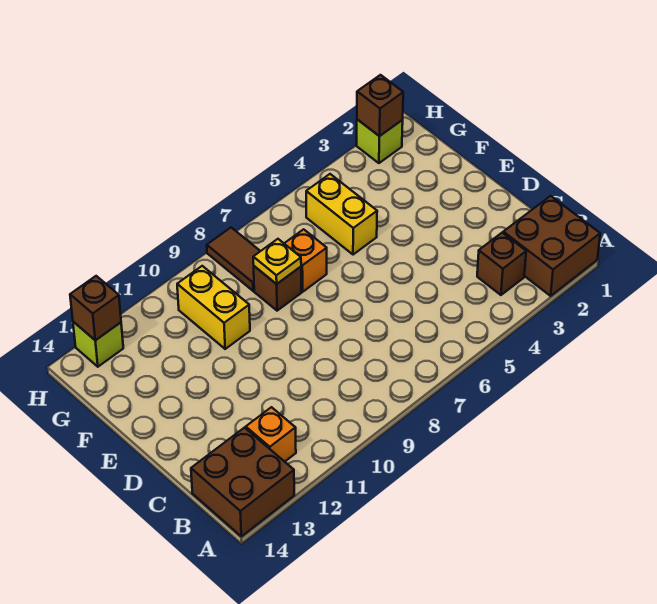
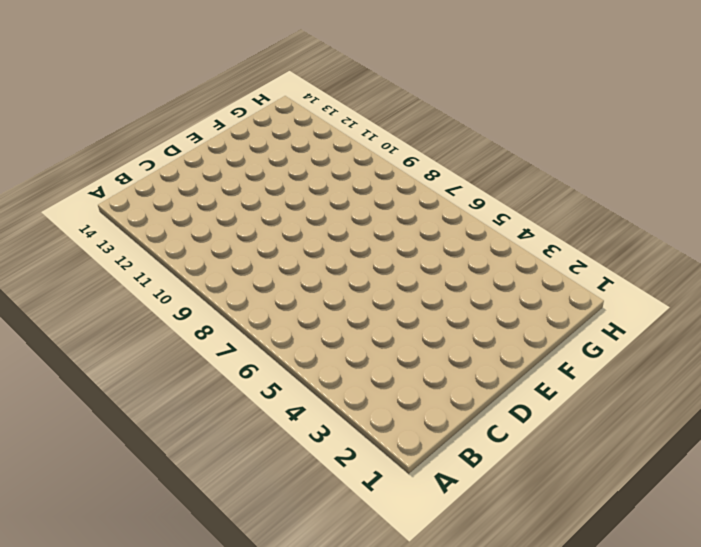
none -> brown brick A1:B2 level 1
none -> brown brick A13:B14 level 1
none -> brown brick B3 level 1

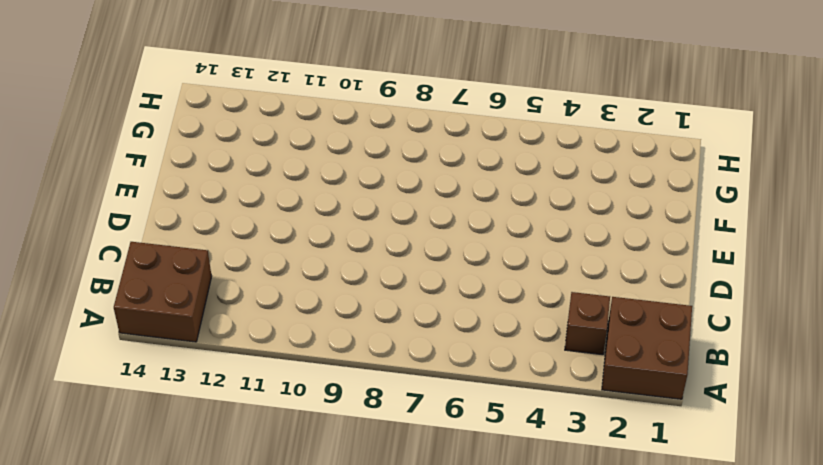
none -> orange brick B12 level 1
none -> yellow brick F5:G5 level 1
none -> orange brick F7 level 1

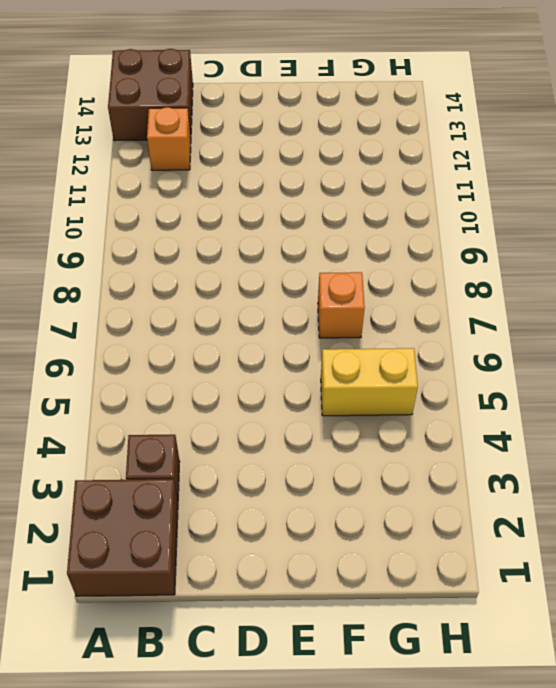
none -> brown brick F8 level 1
none -> yellow brick F10:G10 level 1
none -> brown tile G8:H8 level 1

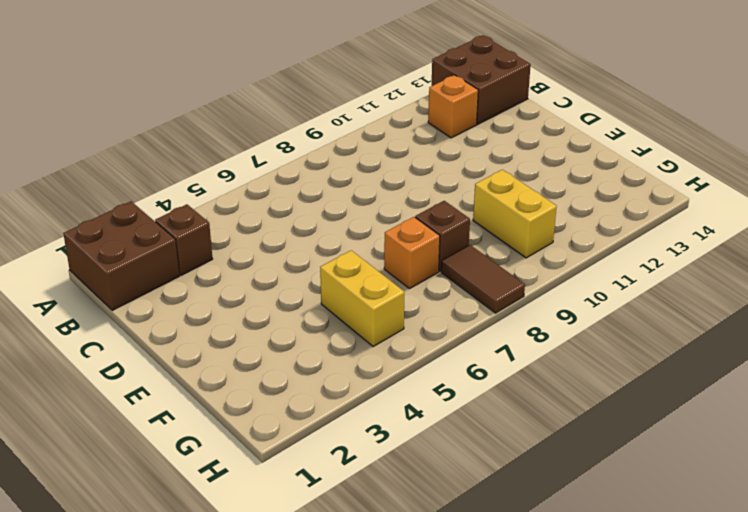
none -> lime brick H2 level 1
none -> lime brick H13 level 1
none -> yellow plate F8 level 2

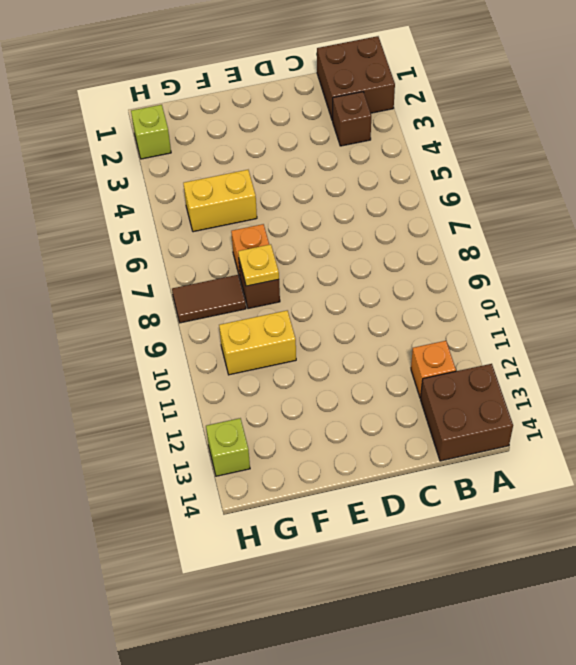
none -> brown brick H2 level 2
none -> brown brick H13 level 2

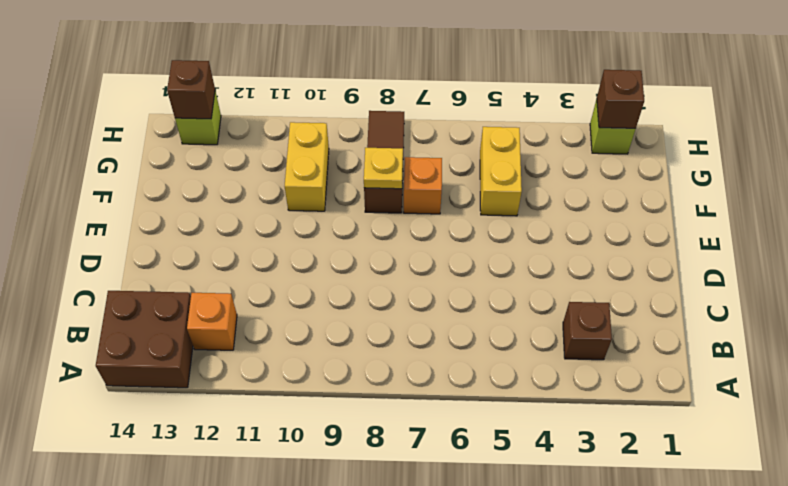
none -> brown brick A1:B2 level 1

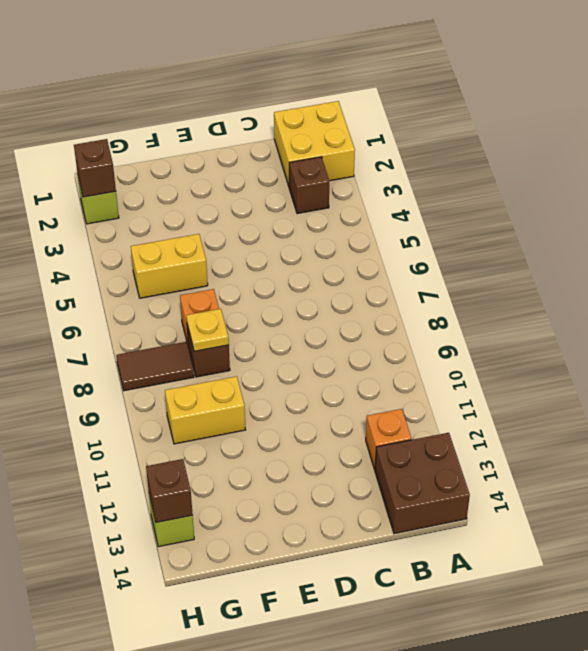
yellow brick A1:B2 level 1 -> brown brick A1:B2 level 1

